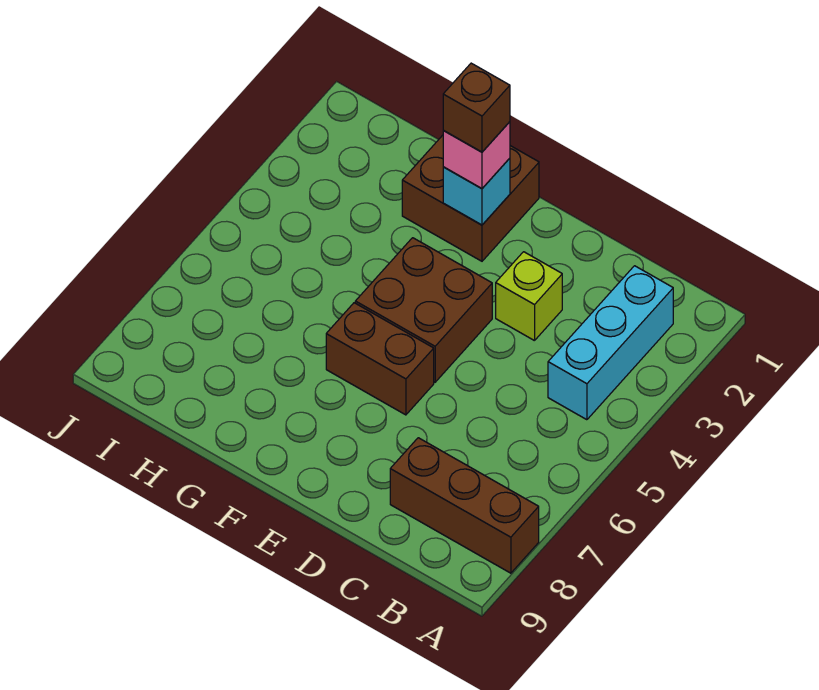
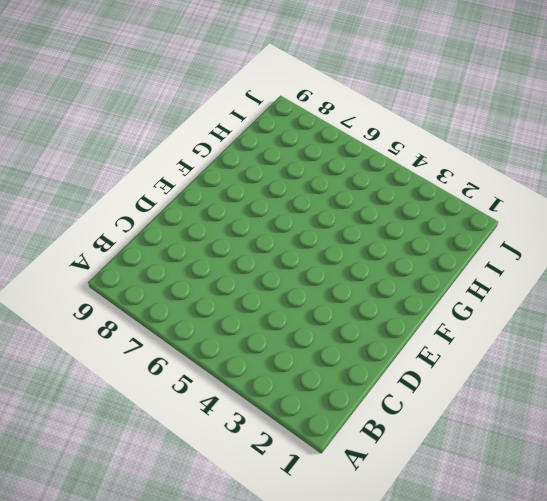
none -> brown brick A8:C8 level 1
none -> cyan brick B2:B4 level 1

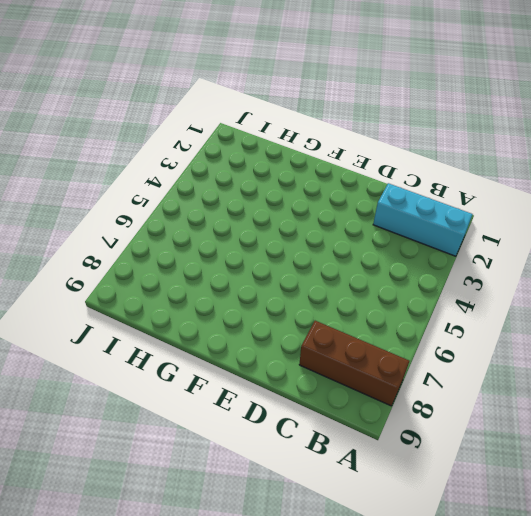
cyan brick A2:C2 level 1 -> cyan brick B2:B4 level 1
none -> lime brick D3 level 1
none -> brown brick E4:F5 level 1

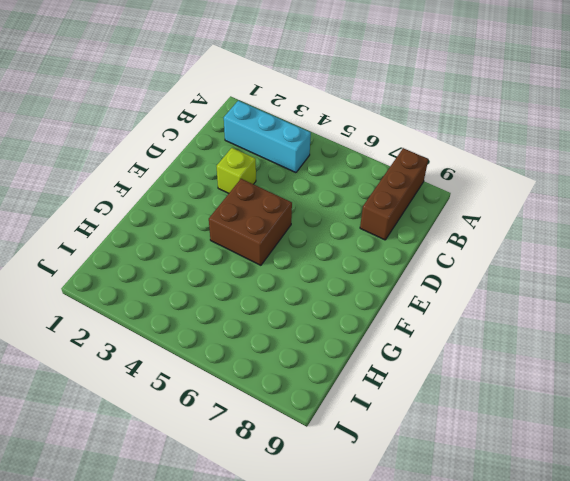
none -> brown brick E6:F6 level 1
none -> brown brick F1:G2 level 1

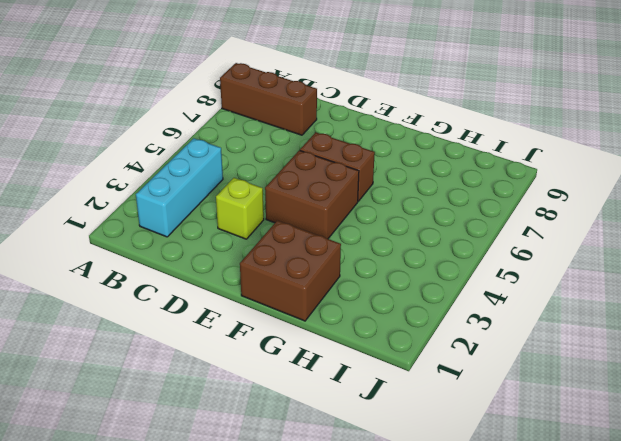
none -> cyan brick F2 level 2
none -> pink brick F2 level 3

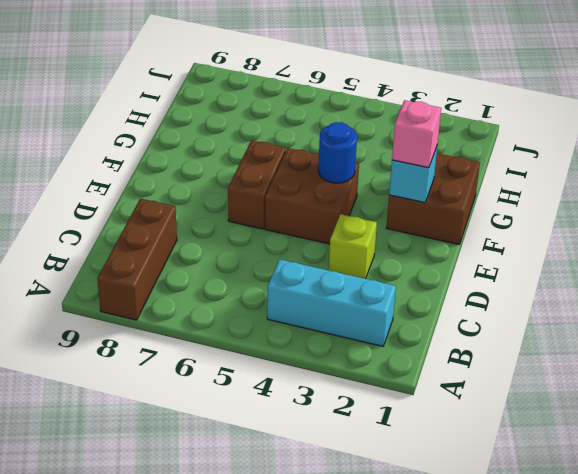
blue round brick F4 level 2 -> none
none -> brown brick F2 level 4

